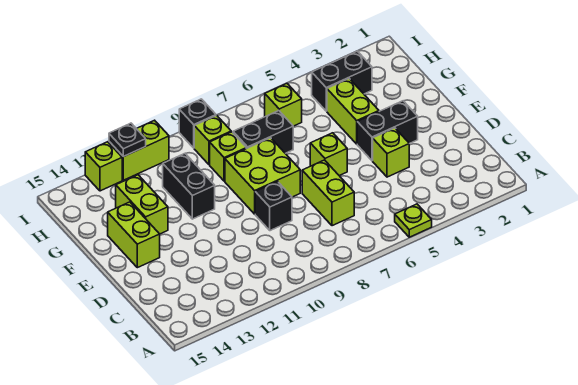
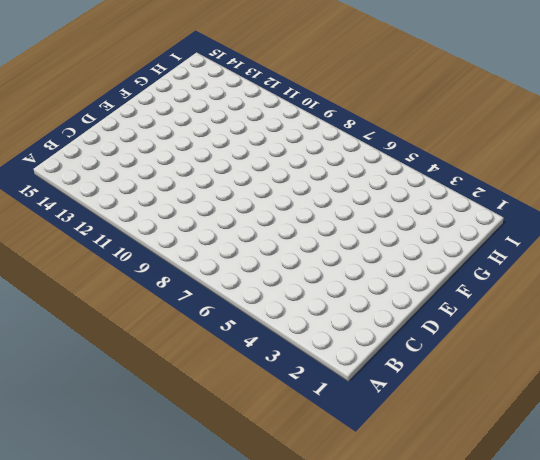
none -> lime plate A5 level 1
none -> lime brick C7:D7 level 1
none -> lime brick D4 level 1

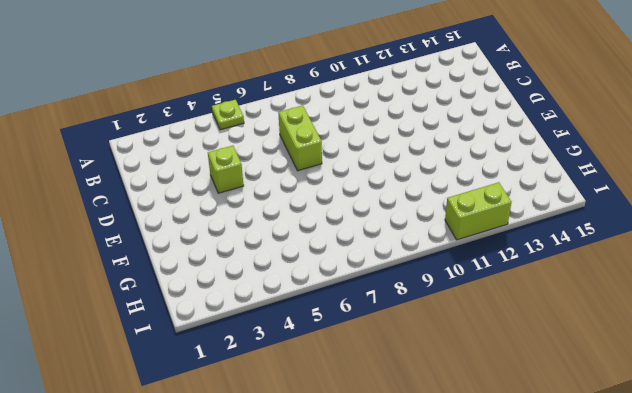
none -> black brick D9 level 1
none -> black brick E3:E4 level 1
none -> lime brick E6 level 1

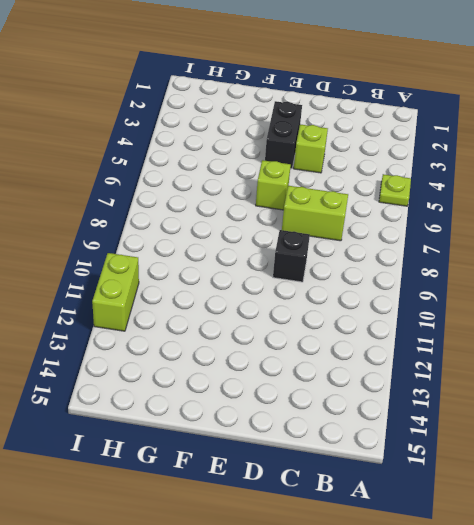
none -> lime brick E8:F9 level 1
none -> lime brick E14:F14 level 1
none -> lime brick F4:G4 level 1

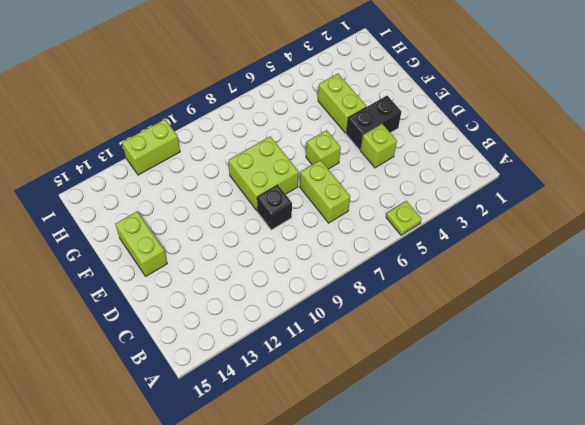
none -> black brick F11:G11 level 1
none -> lime brick F13:G13 level 1
none -> black brick G7:G8 level 1

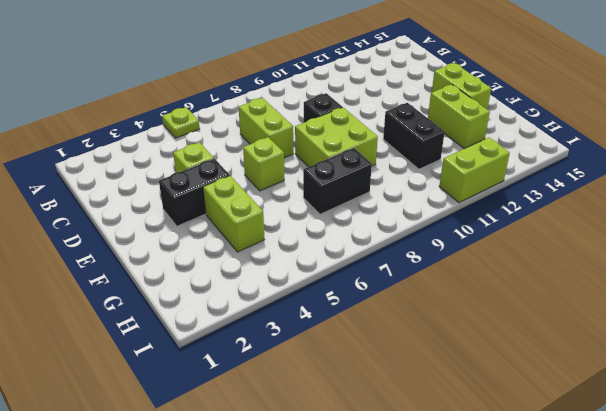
none -> lime brick G9 level 1
none -> black brick H3:H4 level 1
none -> lime brick H6 level 1

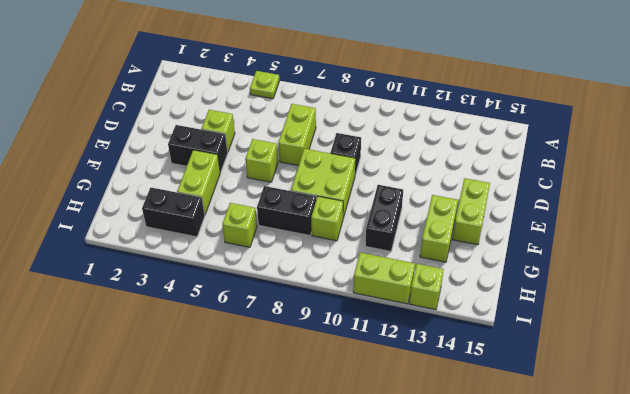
none -> lime brick H9 level 1
none -> black brick I9 level 1
none -> black plate I12 level 2

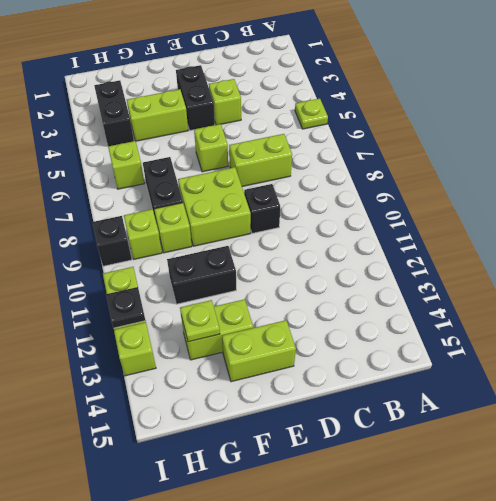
lime plate G13 level 2 -> none

